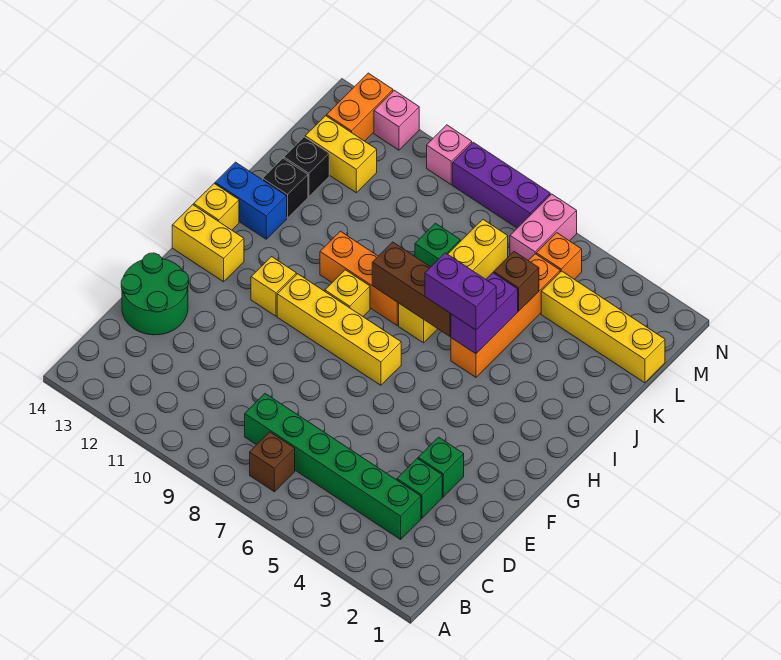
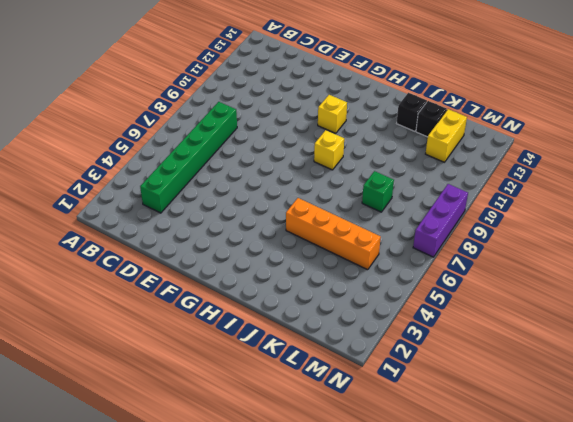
none -> brown brick B7 level 1
none -> green brick D3 level 1
none -> green round brick D13:E14 level 1

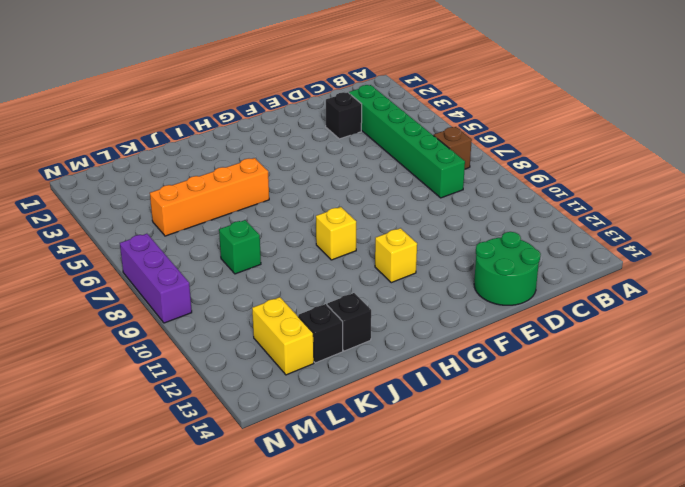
black brick D3 level 1 -> green brick D3 level 1
none -> green brick E3 level 1
none -> yellow brick G7:G10 level 1
none -> yellow brick G13:G14 level 1

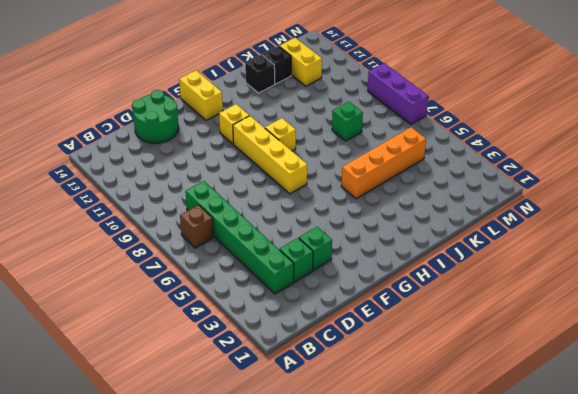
none -> yellow brick H14 level 1
none -> yellow brick I7:L7 level 1
none -> orange brick I8:I10 level 1

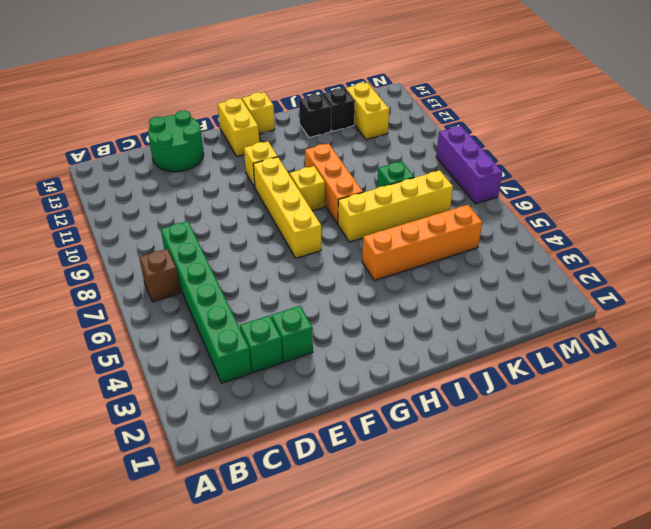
none -> blue brick I13:I14 level 1
none -> yellow brick L1:L4 level 1
none -> orange brick M5 level 1

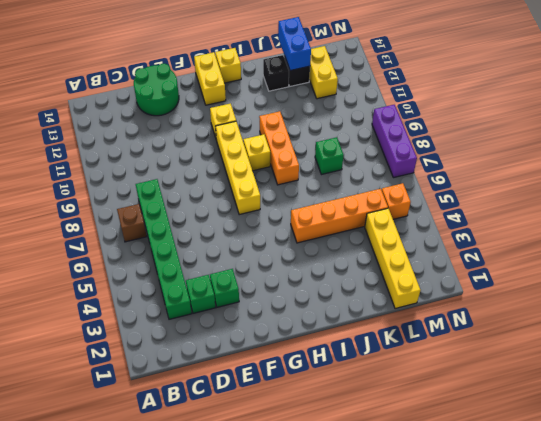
blue brick K13:K14 level 2 -> blue brick I13:I14 level 1
none -> yellow brick I7:L7 level 1
none -> pink brick M6:N6 level 1
none -> orange brick M13:N13 level 1

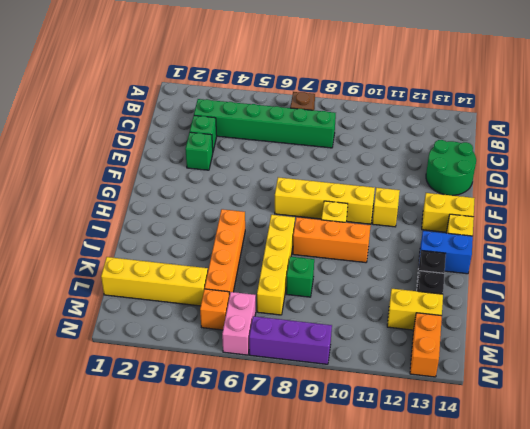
none -> pink brick N10 level 1
none -> pink brick N12 level 1
none -> purple brick I5:J5 level 2

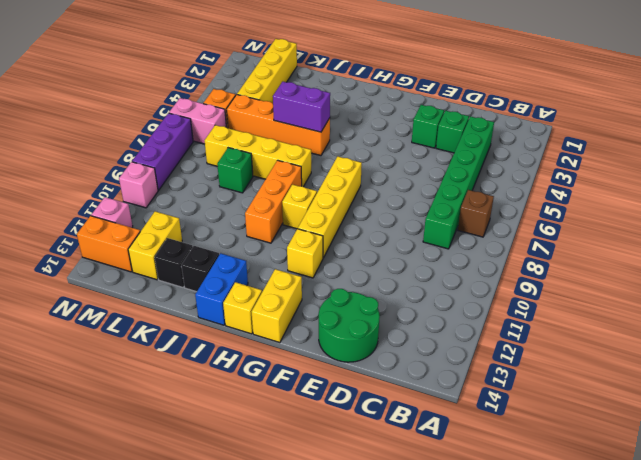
none -> brown brick I6:I8 level 2
none -> brown brick K5 level 2
none -> purple brick I5:I6 level 3

